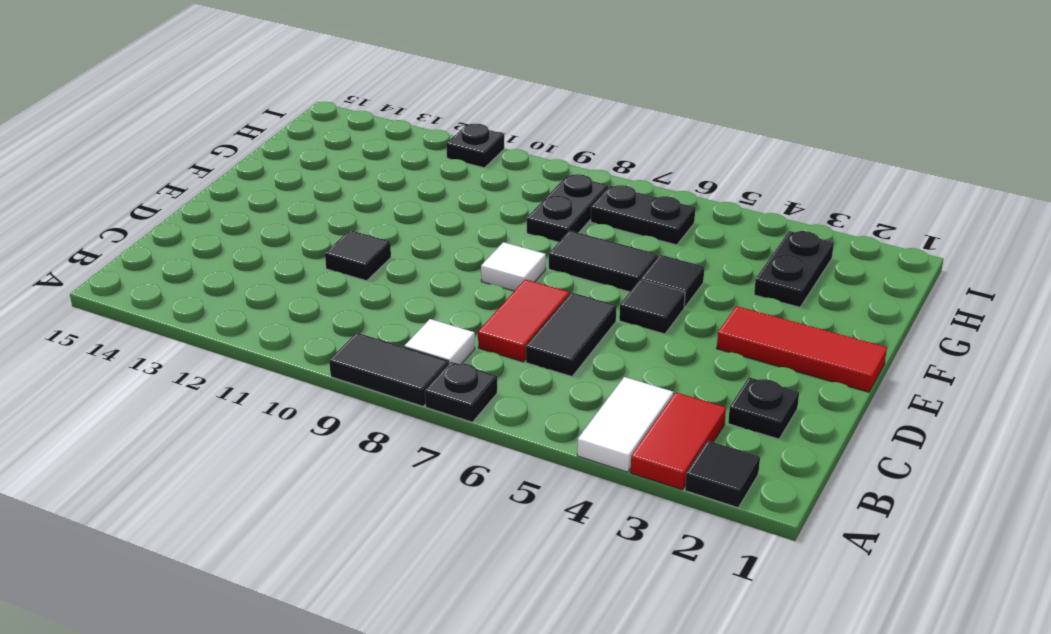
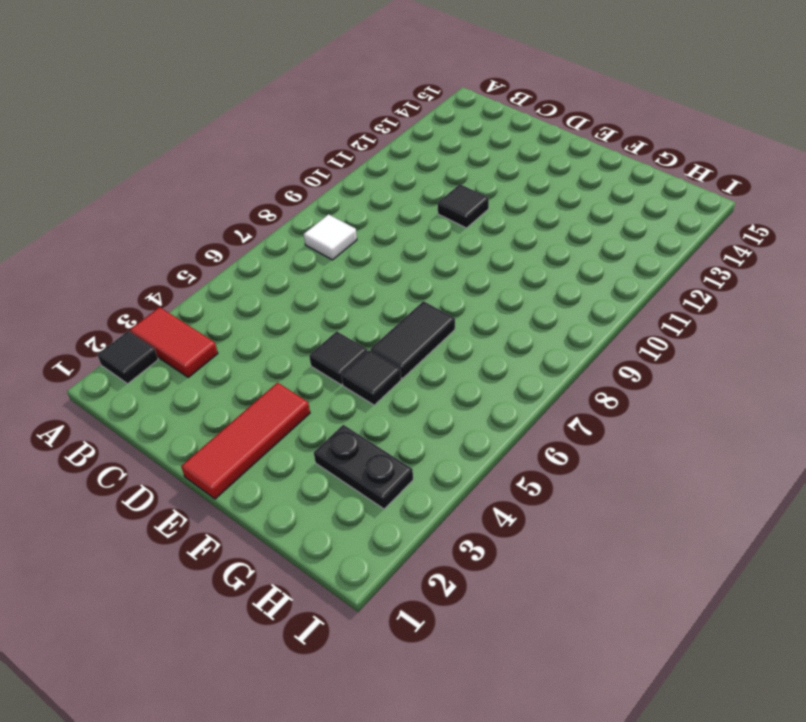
none -> white tile A4:B4 level 1
none -> black plate A7 level 1
none -> black tile A8:A9 level 1

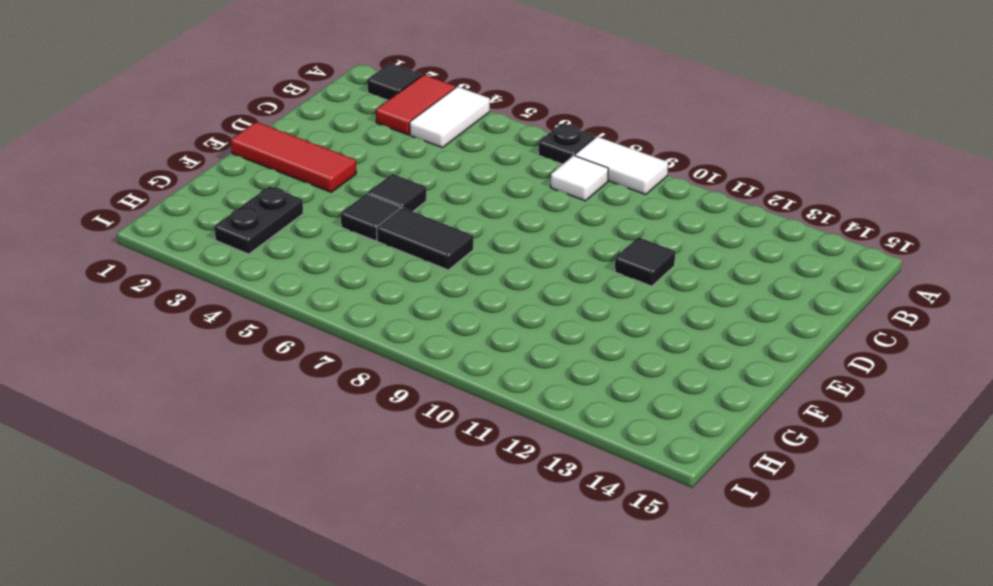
white tile A8:A9 level 1 -> black tile A8:A9 level 1
none -> black plate C2 level 1
none -> black tile C6:D6 level 1
none -> red tile C7:D7 level 1

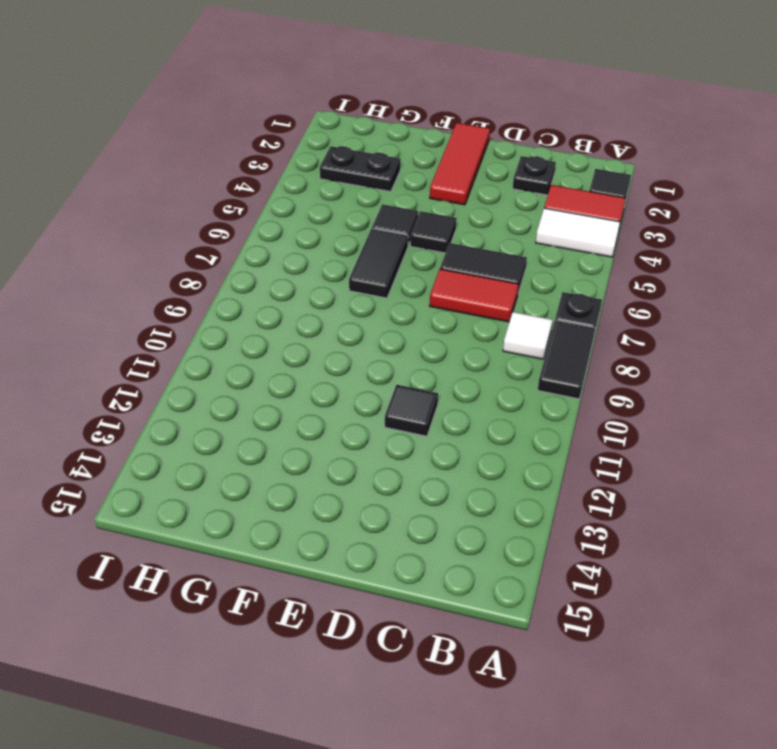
none -> white tile E8 level 1
none -> black plate G8:H8 level 1
none -> black plate H6:H7 level 1

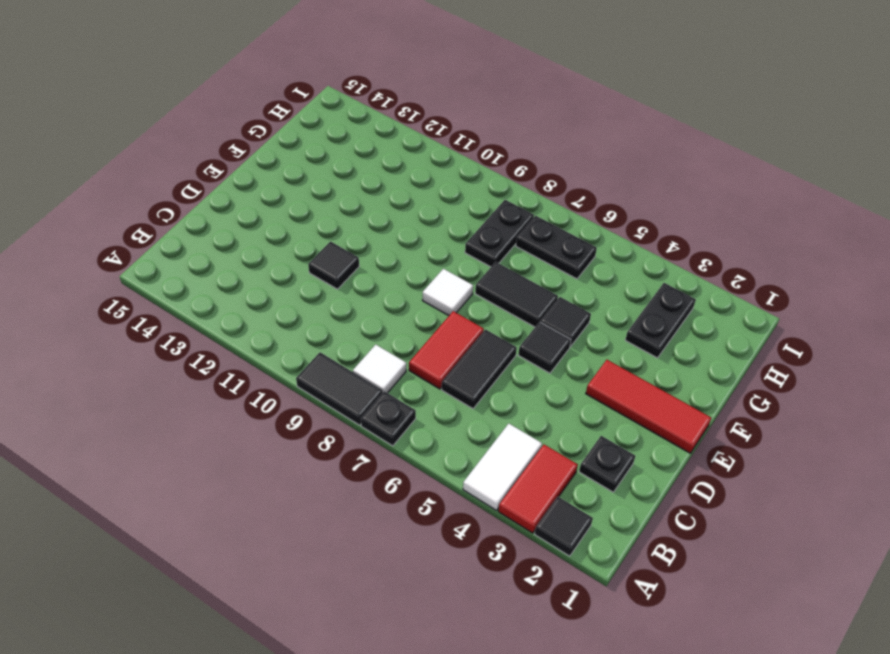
none -> black plate I11 level 1

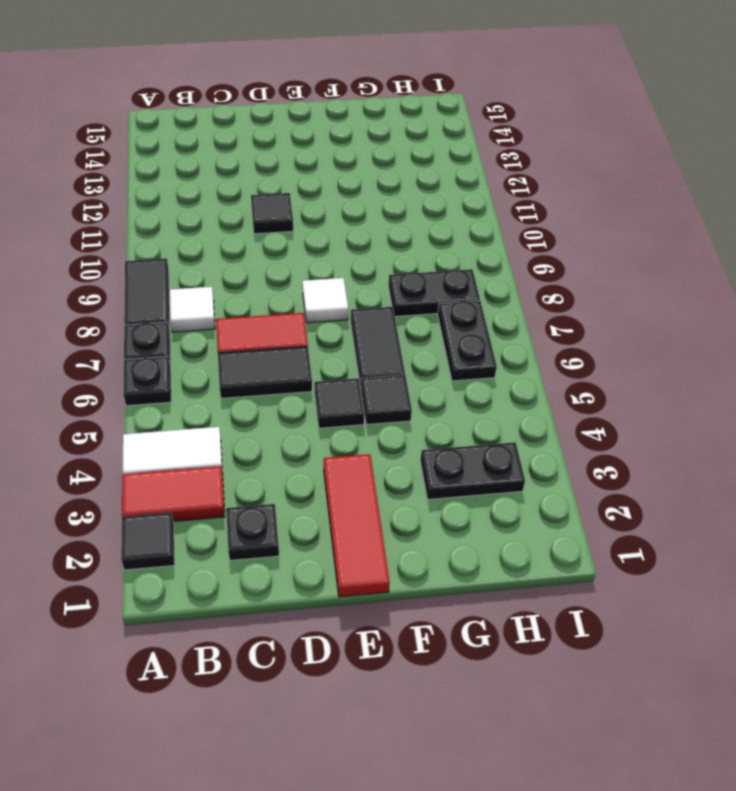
black plate A6 level 1 -> black plate I11 level 1

